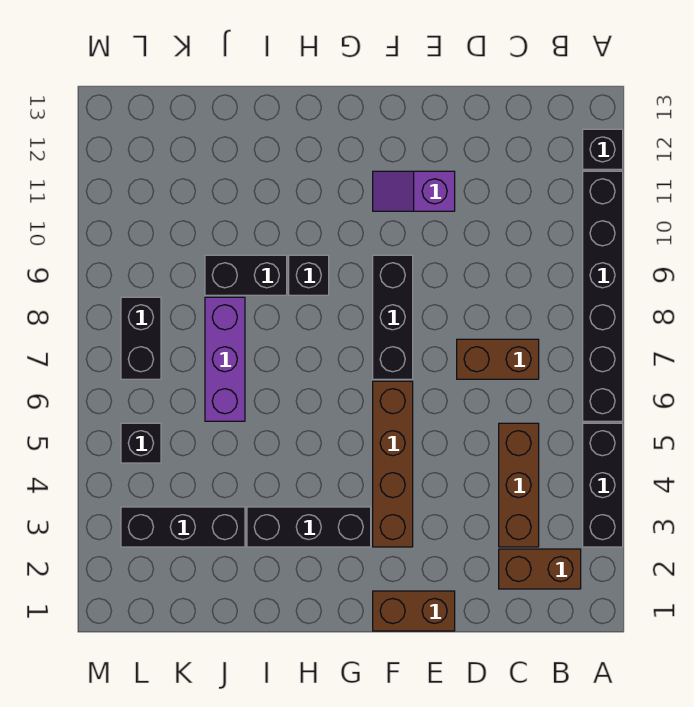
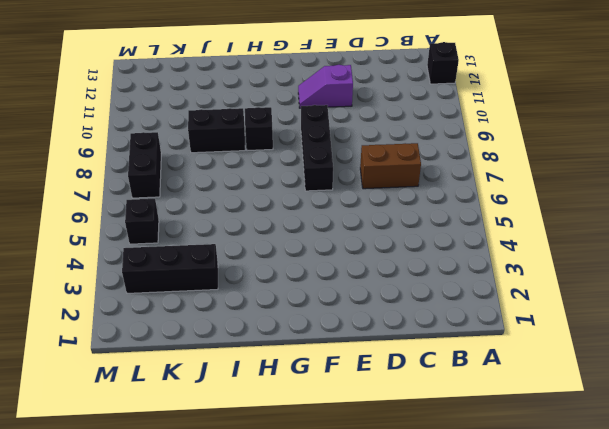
none -> black brick A3:A5 level 1
none -> black brick A6:A11 level 1
none -> brown brick B2:C2 level 1

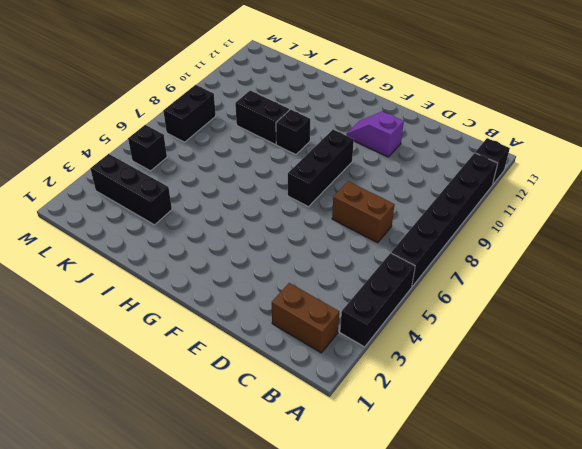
none -> brown brick C3:C5 level 1
none -> brown brick E1:F1 level 1
none -> brown brick F3:F6 level 1

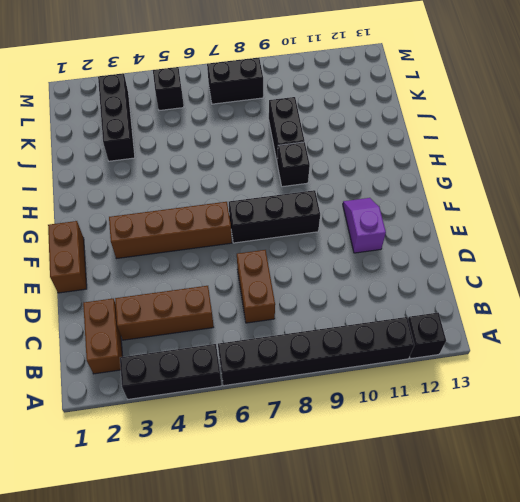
none -> black brick G3:I3 level 1
none -> purple brick J6:J8 level 1

